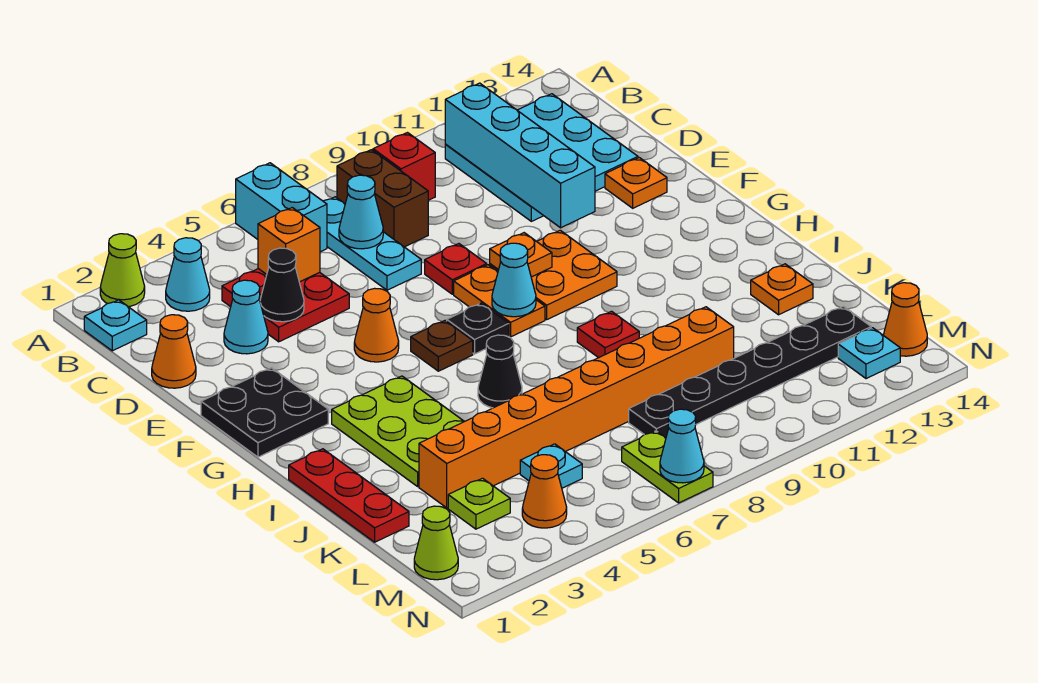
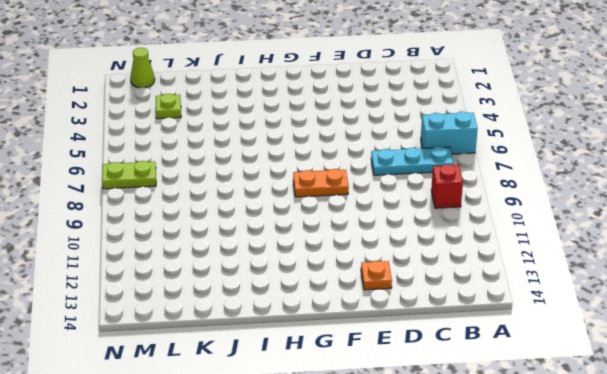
none -> lime cone A2 level 1
none -> cyan plate B1 level 1
none -> cyan cone B3 level 1
none -> brown brick B8:C8 level 1

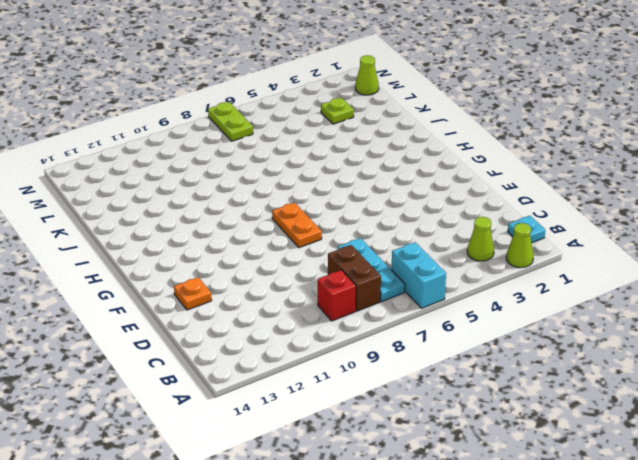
lime cone B3 level 1 -> cyan cone B3 level 1
none -> cyan plate B11:D13 level 1
none -> red plate C4:D5 level 1
none -> orange cone D1 level 1
none -> cyan cone D3 level 1

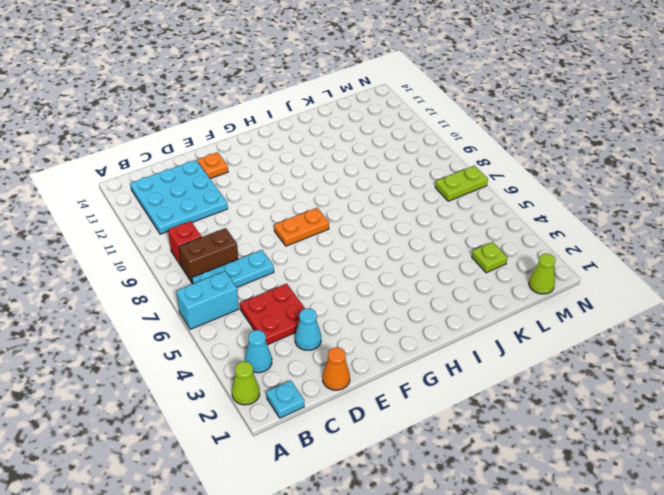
none -> red plate E8 level 1
none -> black plate F1:G2 level 1
none -> orange cone F5 level 1
none -> orange plate F9:G10 level 1

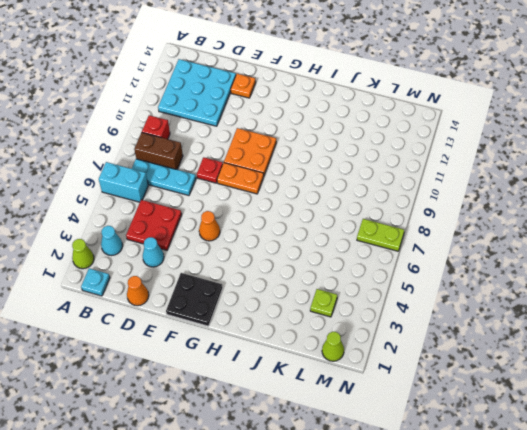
none -> brown plate G6 level 1
none -> black plate G7 level 1
none -> lime plate H3:J4 level 1
none -> red plate I1:K1 level 1

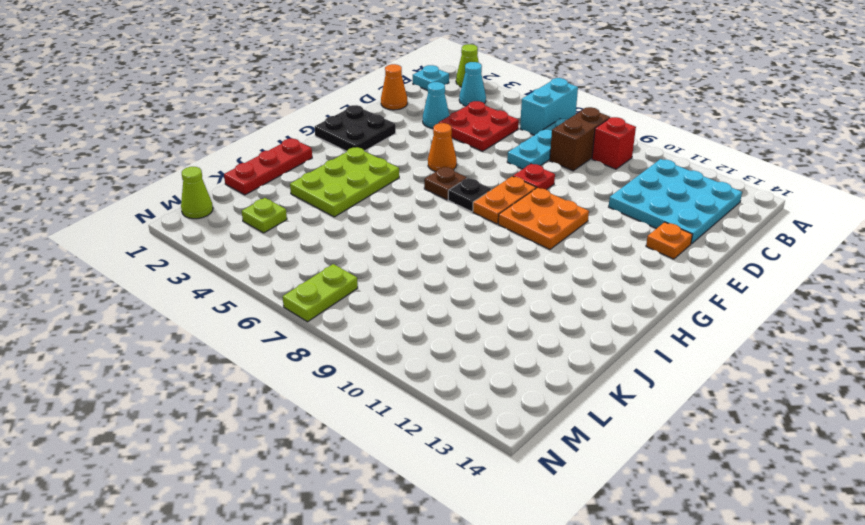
none -> black cone I6 level 1
none -> red plate I9 level 1
none -> orange plate J13 level 1
none -> orange brick K3:K10 level 1

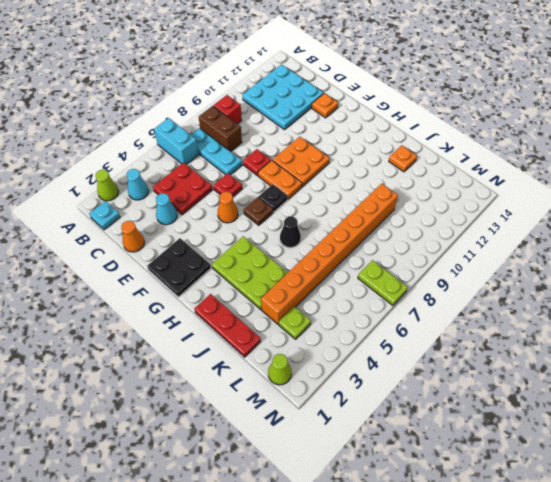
red plate E6 level 1 -> red plate I9 level 1
none -> cyan plate L5 level 1
none -> black plate L8:L13 level 1
none -> orange cone M4 level 1
none -> cyan plate M13 level 1

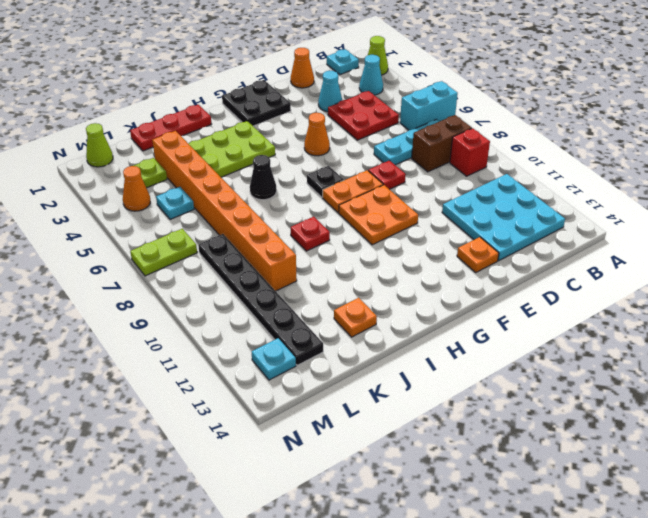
none -> brown plate G6 level 1
none -> orange cone M14 level 1
none -> cyan brick B11:E11 level 2
none -> orange brick C5 level 2

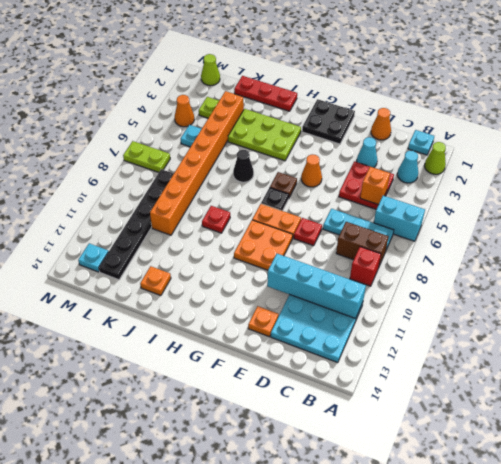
none -> orange cone M14 level 1
none -> cyan cone C7 level 2
none -> black cone D4 level 2
none -> orange plate F9 level 2

